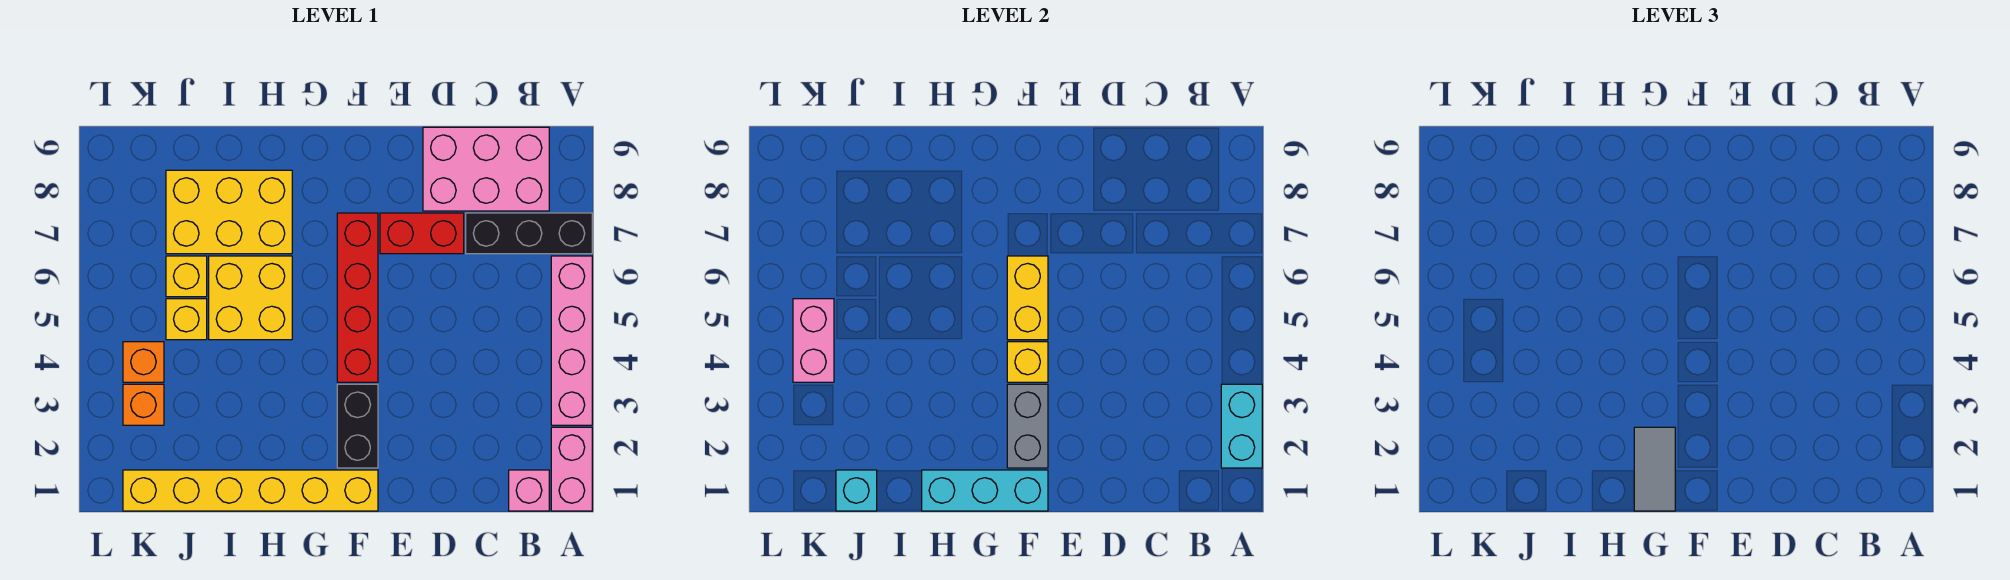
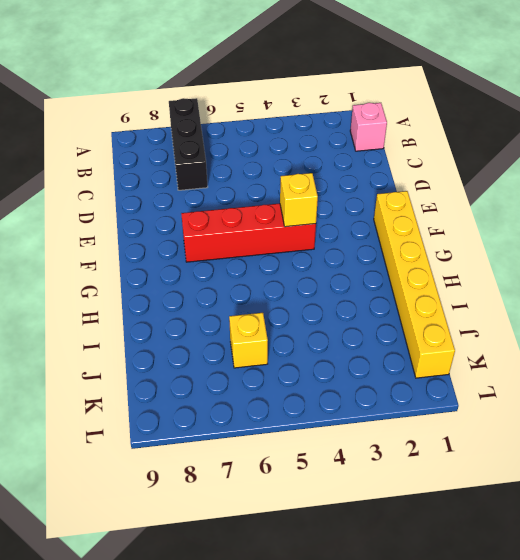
none -> pink brick A1:A2 level 1
none -> pink brick A3:A6 level 1
none -> pink brick B8:D9 level 1

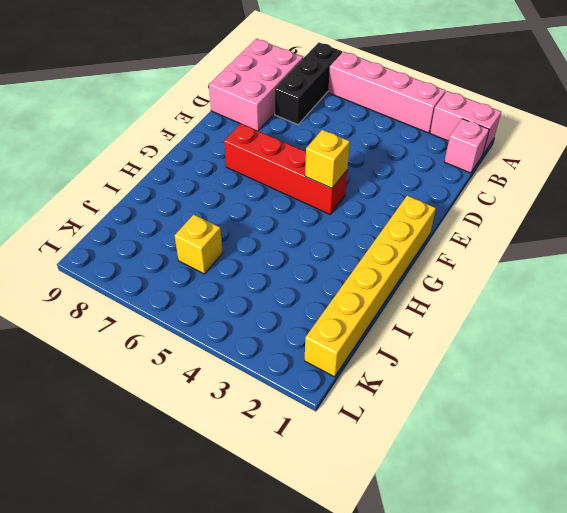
none -> red brick D7:E7 level 1
none -> black brick F2:F3 level 1
none -> yellow brick H5:I6 level 1

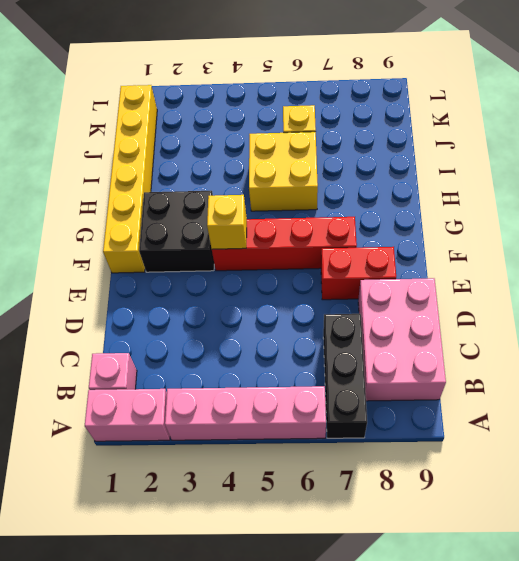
red brick E7:E8 level 1 -> red brick D7:E7 level 1
black brick F2:G3 level 1 -> black brick F2:F3 level 1
none -> yellow brick H7:J8 level 1
none -> yellow brick J5 level 1
none -> orange brick K3 level 1

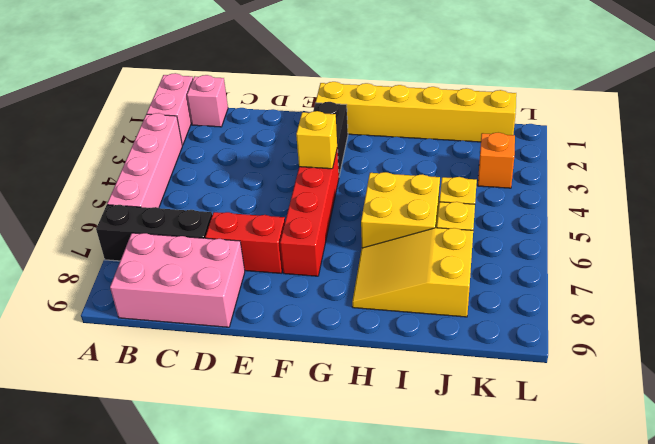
yellow slope H7:J8 level 1 top J -> yellow brick H7:J8 level 1
none -> orange brick K4 level 1
none -> cyan brick A2:A3 level 2
none -> cyan brick F1:H1 level 2

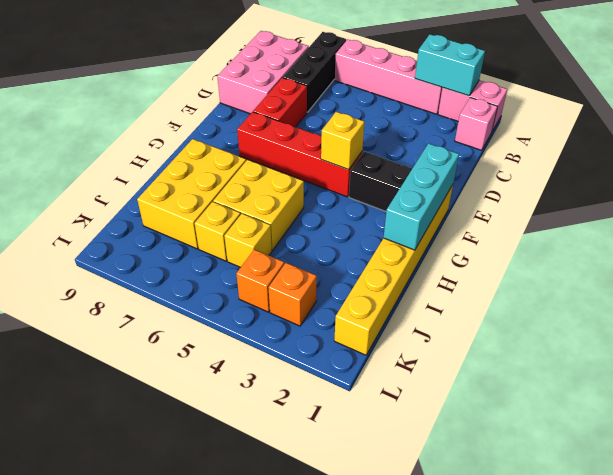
none -> grey brick F2:F3 level 2
none -> yellow brick F5:F6 level 2
none -> cyan brick J1 level 2

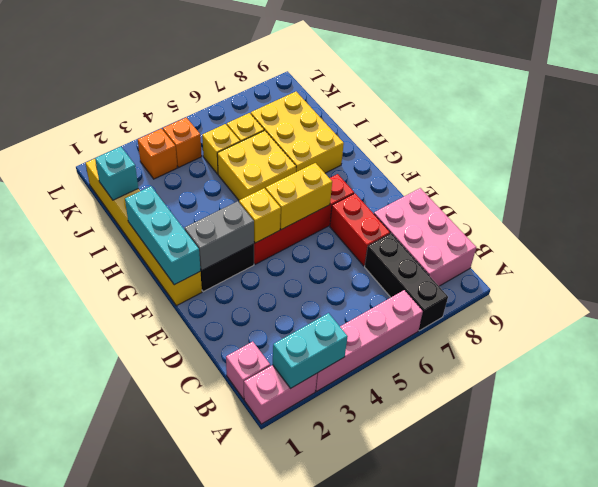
none -> pink brick K4:K5 level 2
none -> grey tile G1:G2 level 3

